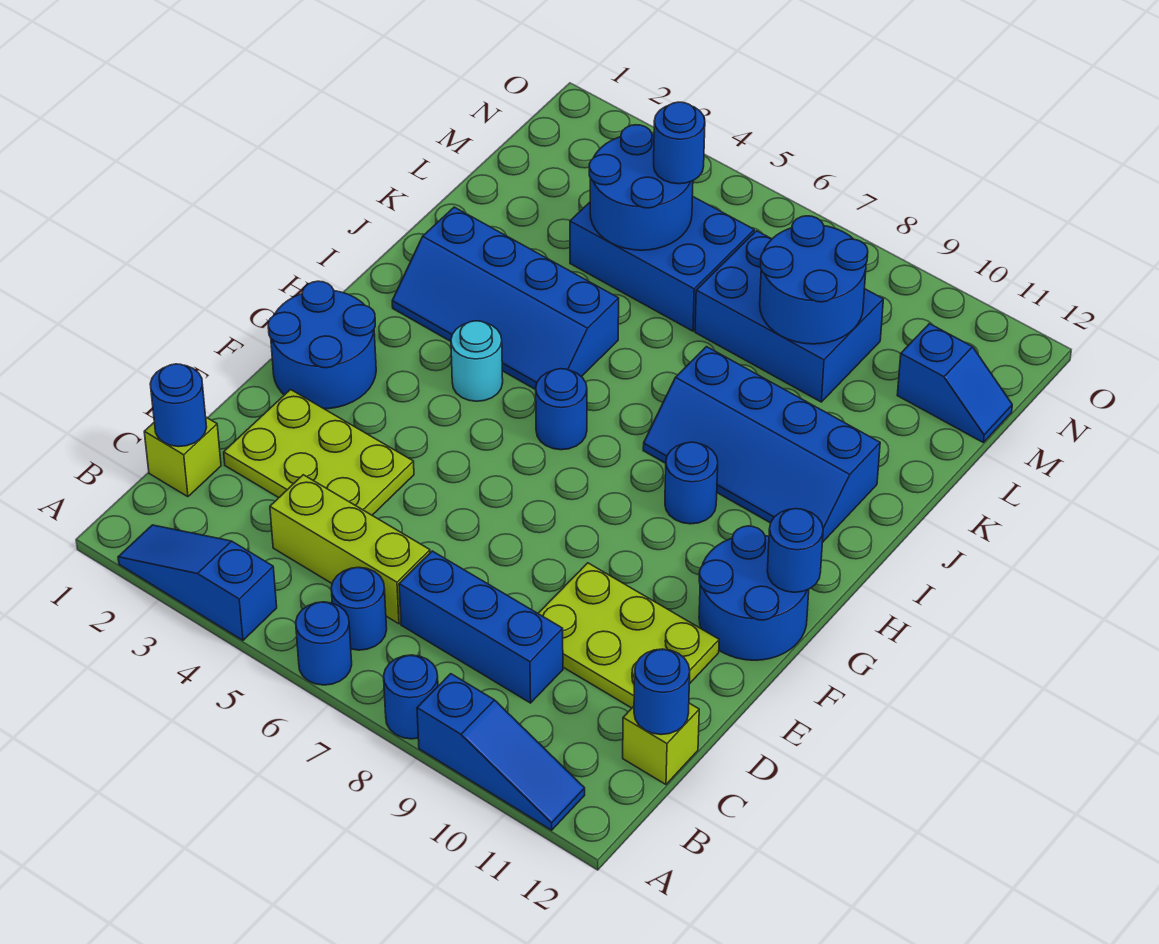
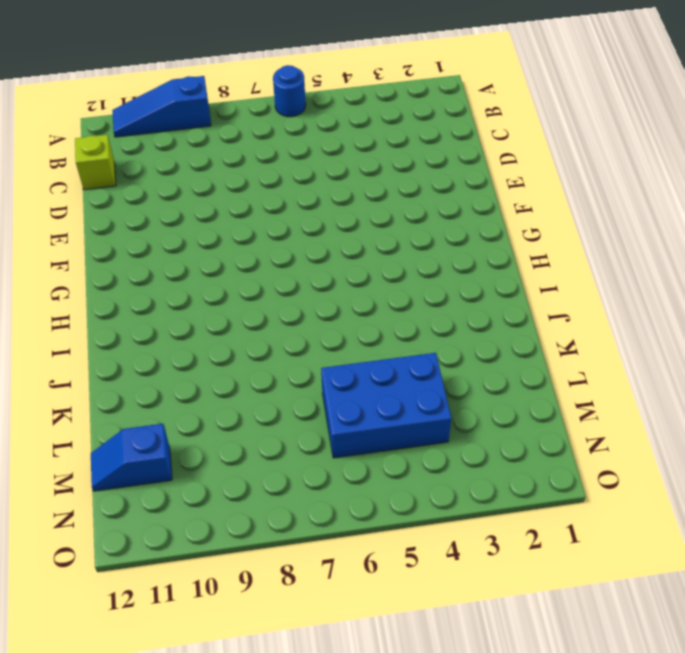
none -> blue slope A2:A4 level 1 top 4
none -> blue round brick A8 level 1
none -> blue round brick B6 level 1

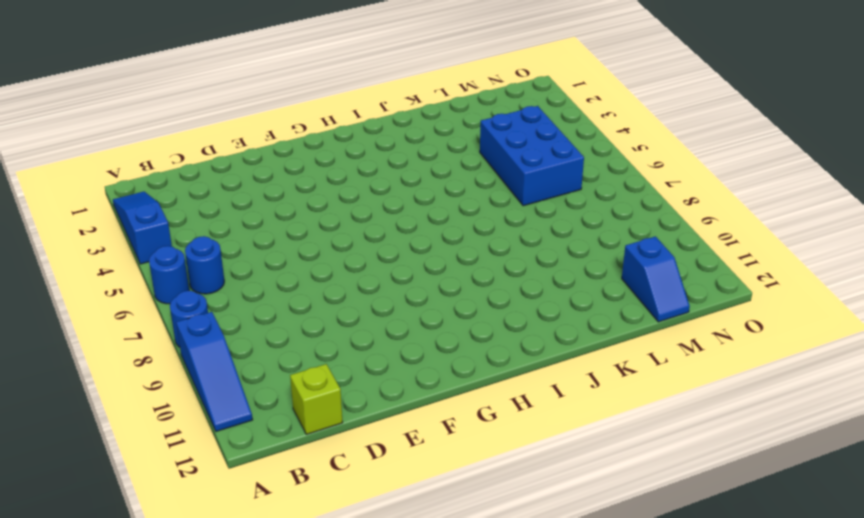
none -> lime brick C1 level 1
none -> lime brick C4:C6 level 1
none -> blue brick C7:C9 level 1

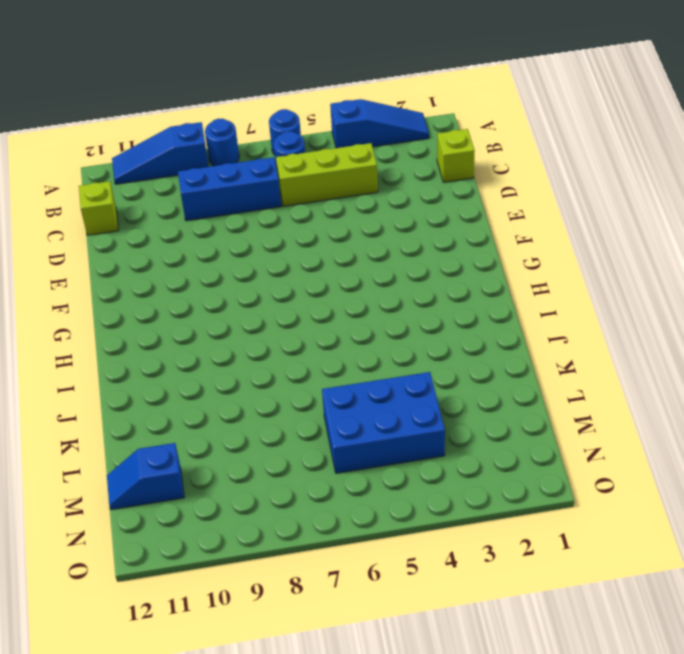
none -> lime plate D2:E4 level 1
none -> lime plate D9:E11 level 1
none -> blue round brick F1:G2 level 1

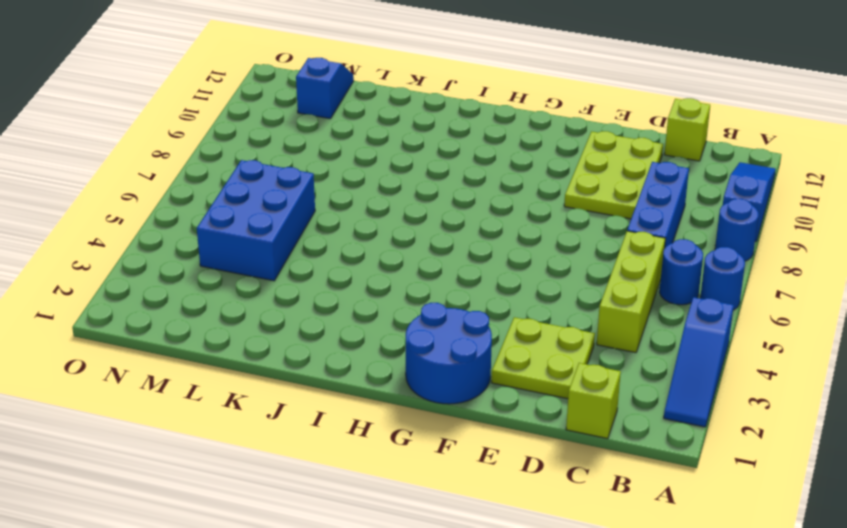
lime plate D2:E3 level 1 -> lime plate D2:E4 level 1
none -> blue round brick F11:G12 level 1
none -> cyan round brick H4 level 1
none -> blue round brick H6 level 1

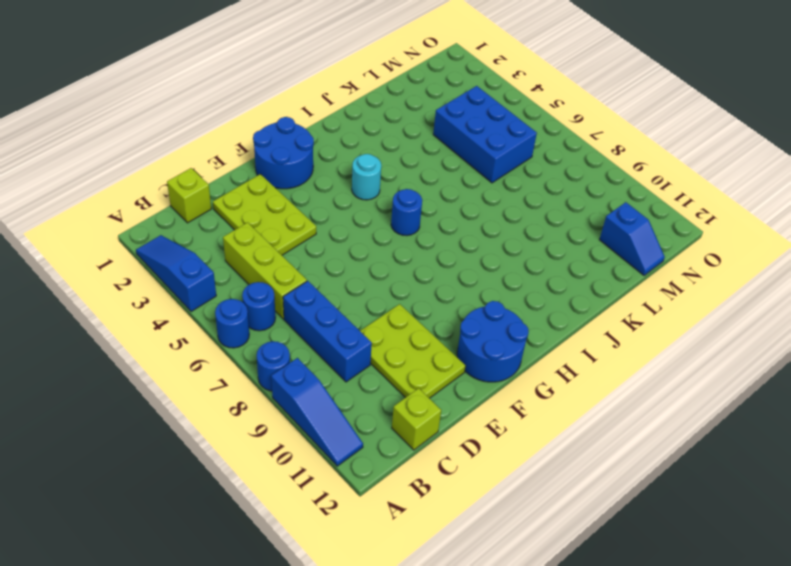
none -> blue round brick H9 level 1
none -> blue slope I2:J5 level 1 top J
none -> blue slope I8:J11 level 1 top J

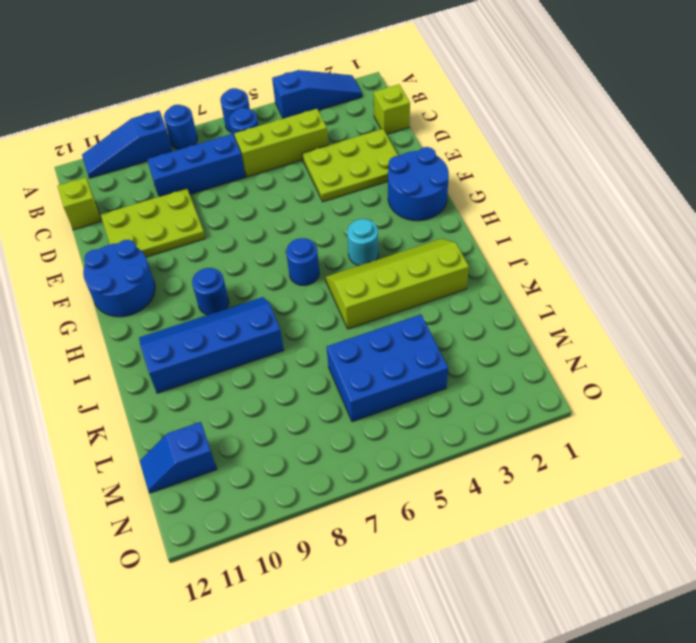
lime slope I2:J5 level 1 top J -> blue slope I2:J5 level 1 top J
none -> blue brick L7:M9 level 1
none -> blue round brick C1 level 2
none -> blue round brick C12 level 2

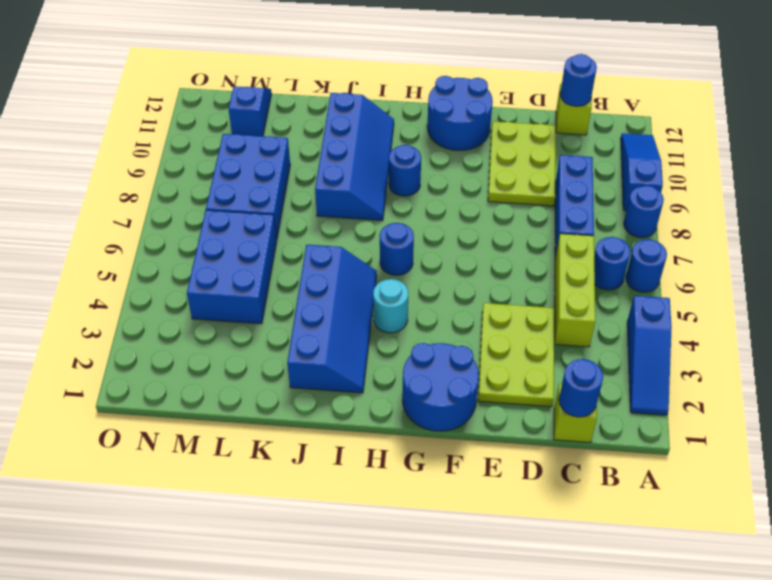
none -> blue round brick G12 level 2
none -> blue round brick L4:M5 level 2
none -> blue round brick L8:M9 level 2

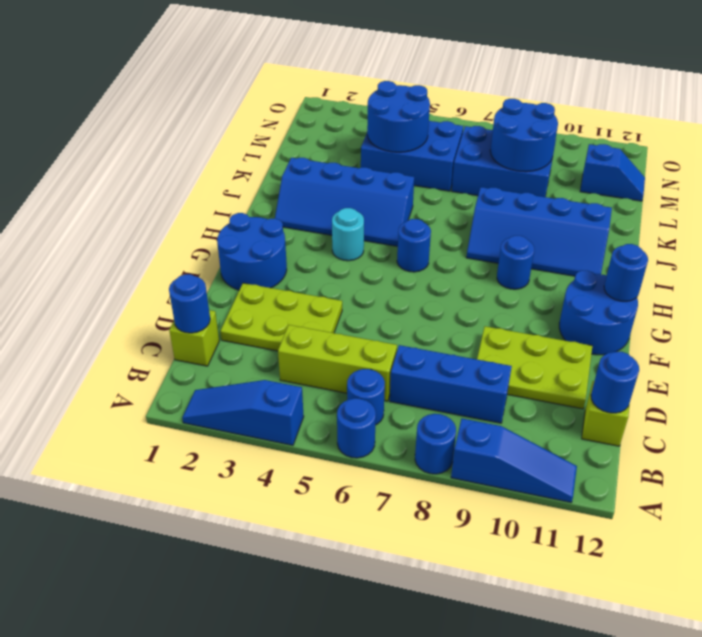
none -> blue round brick M5 level 3

